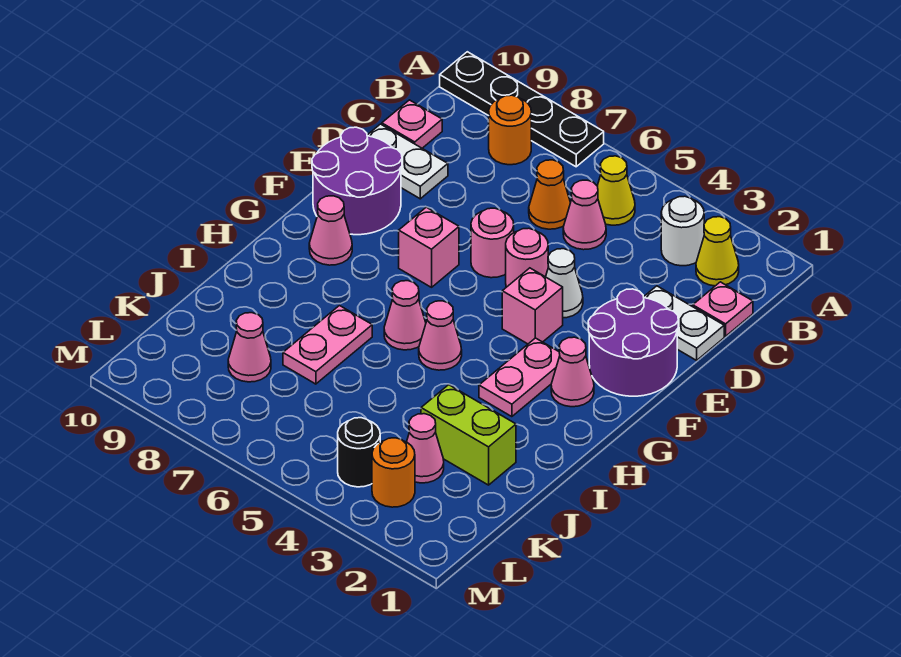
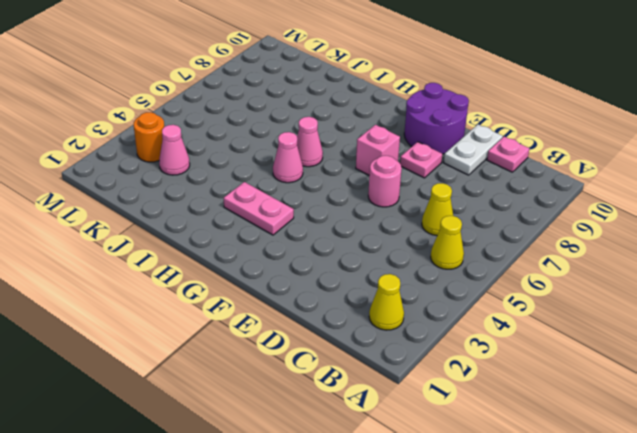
yellow cone C6 level 1 -> orange cone C6 level 1
pink plate E8 level 1 -> pink plate C1 level 1
none -> black plate A7:A10 level 1
none -> white round brick B3 level 1
none -> orange round brick B8 level 1

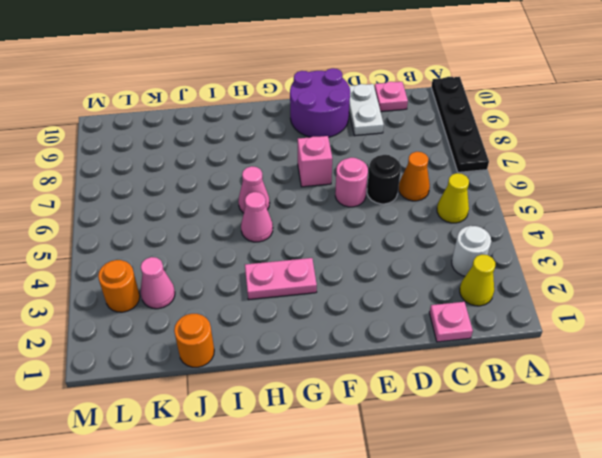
black round brick D6 level 1 -> black round brick L4 level 1
orange round brick J1 level 1 -> orange round brick B8 level 1
none -> pink cone C5 level 1
none -> white plate D1:D2 level 1
none -> purple round brick E1:F2 level 1

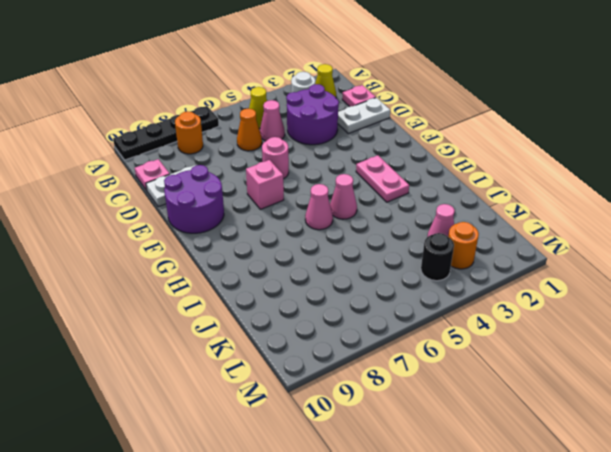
purple round brick C3:D4 level 1 -> purple round brick E1:F2 level 1
none -> white cone E4 level 1
none -> pink round brick E5 level 1
none -> pink brick F4 level 1

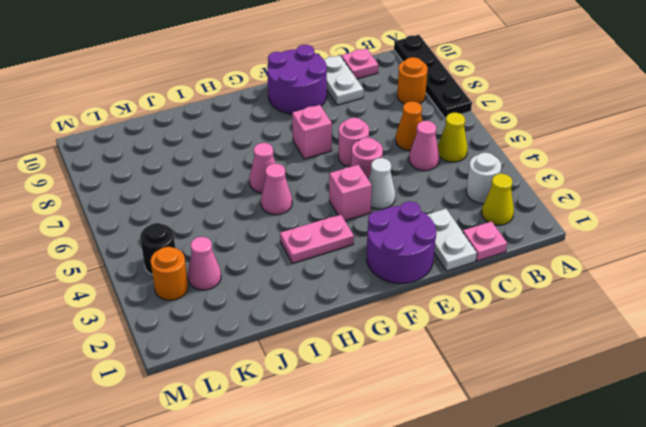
none -> pink cone G2 level 1
none -> pink cone G9 level 1
none -> pink plate I7:J7 level 1

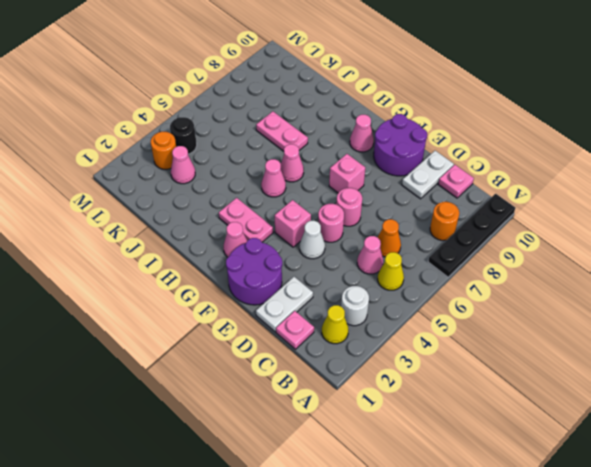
none -> lime brick J2:J3 level 1
none -> pink cone K8 level 1

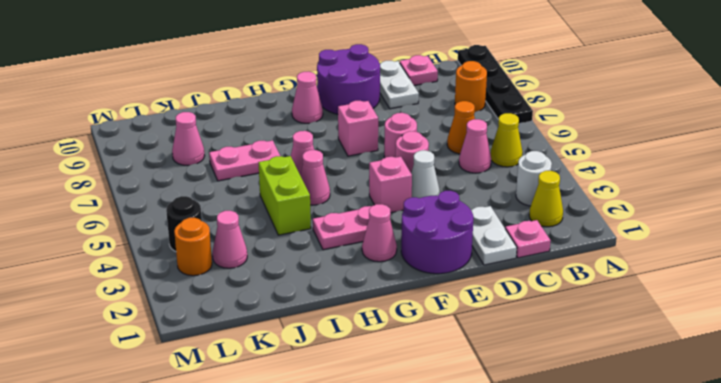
lime brick I4:I5 level 1 -> lime brick J2:J3 level 1

